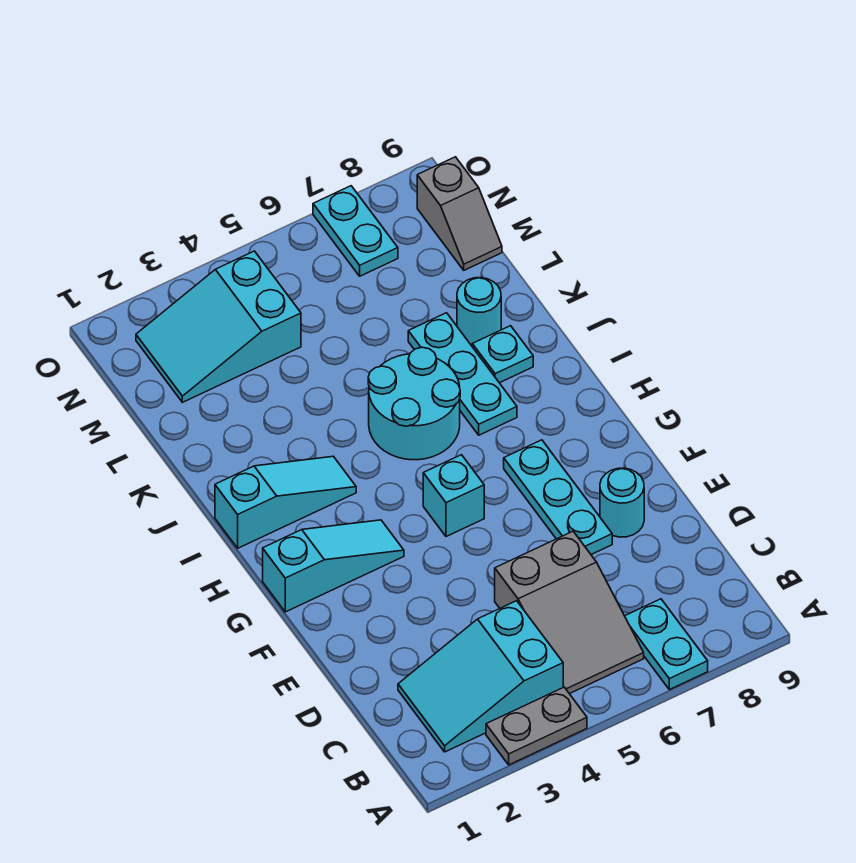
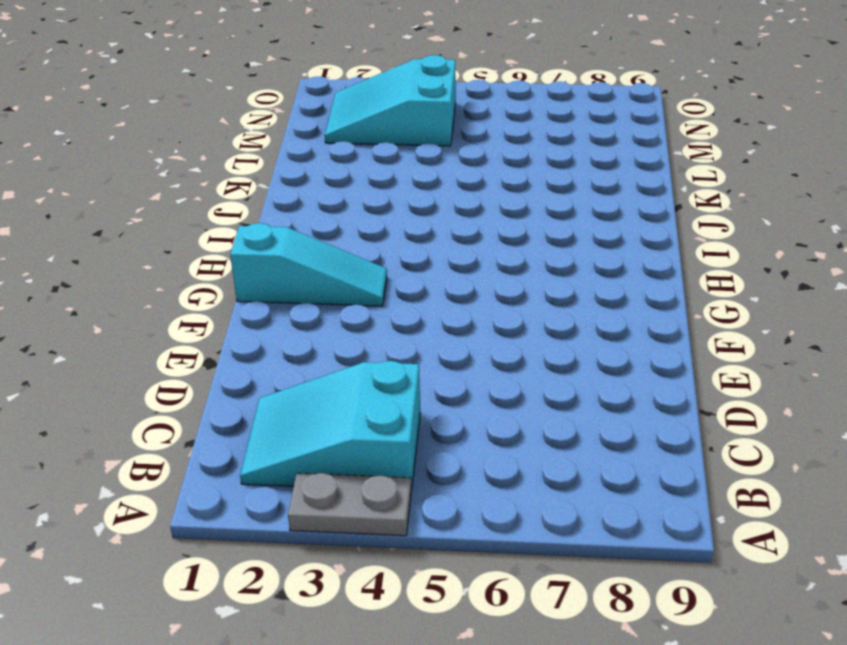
none -> cyan plate A7:B7 level 1
none -> grey slope B5:D6 level 1 top D
none -> cyan plate E7:G7 level 1

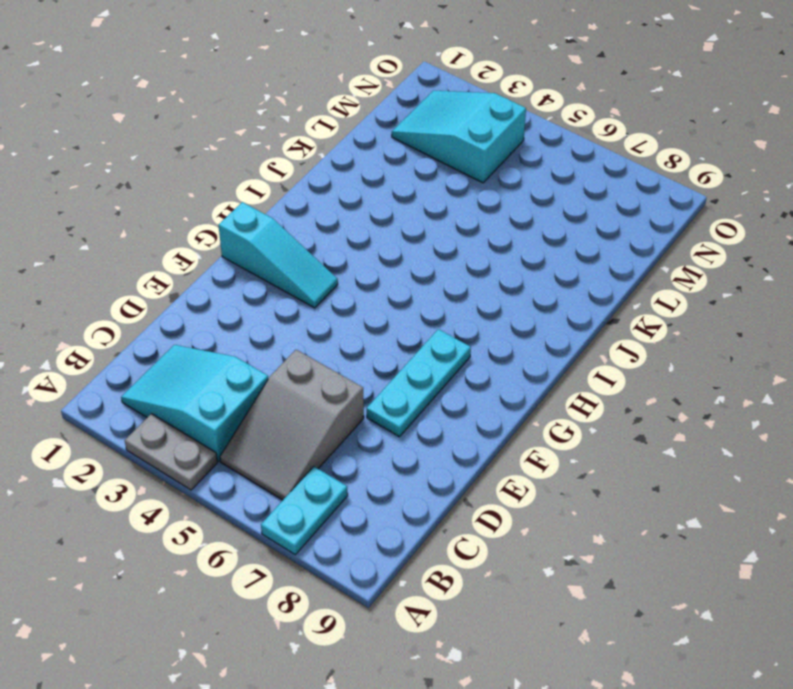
none -> cyan round brick E8 level 1
none -> cyan brick G5 level 1
none -> cyan slope I1:I3 level 1 top 1

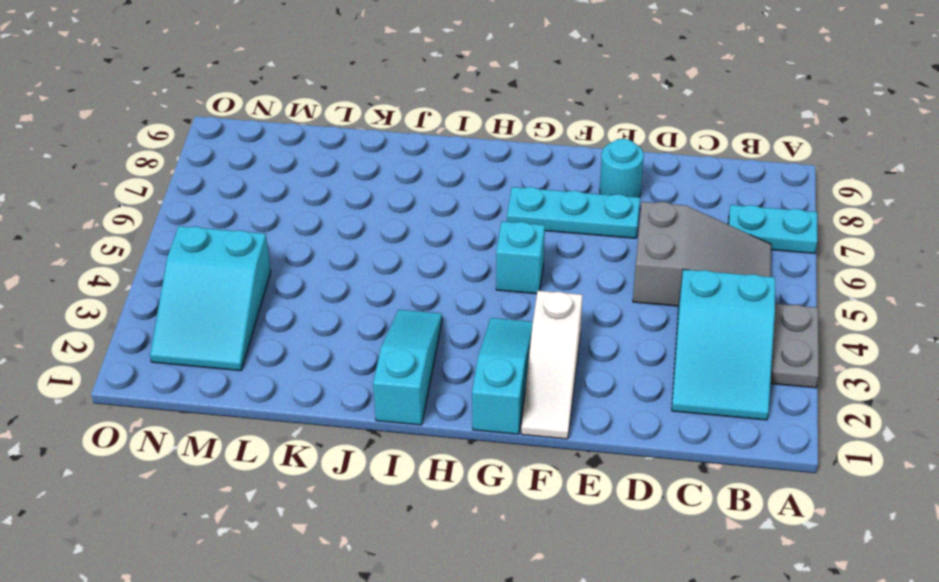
white slope F1:F3 level 1 top 3 -> none
none -> cyan round brick I5:J6 level 1
none -> cyan plate I7:K7 level 1
none -> cyan plate J8 level 1

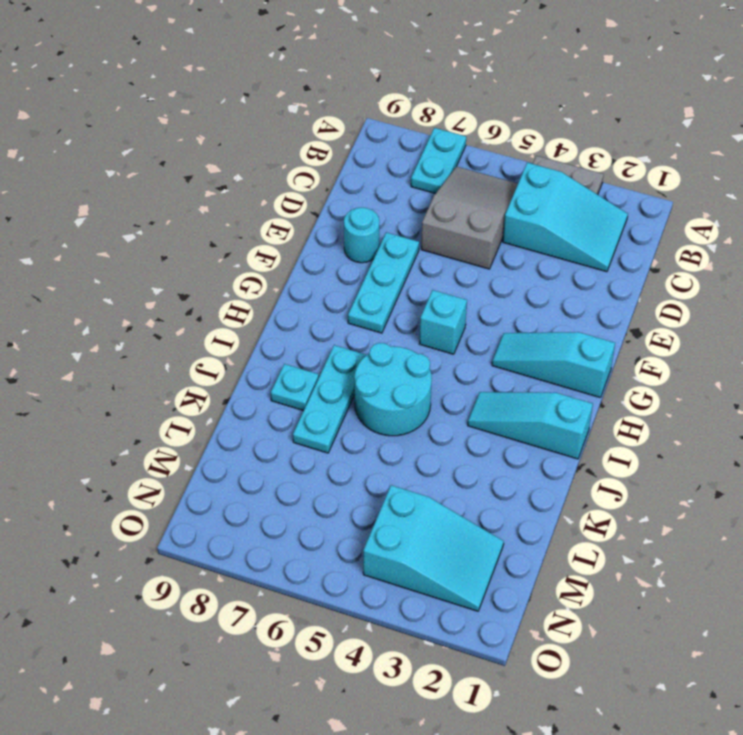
none -> cyan round brick K8 level 1
none -> grey slope M9:N9 level 1 top N
none -> cyan plate N7:O7 level 1

